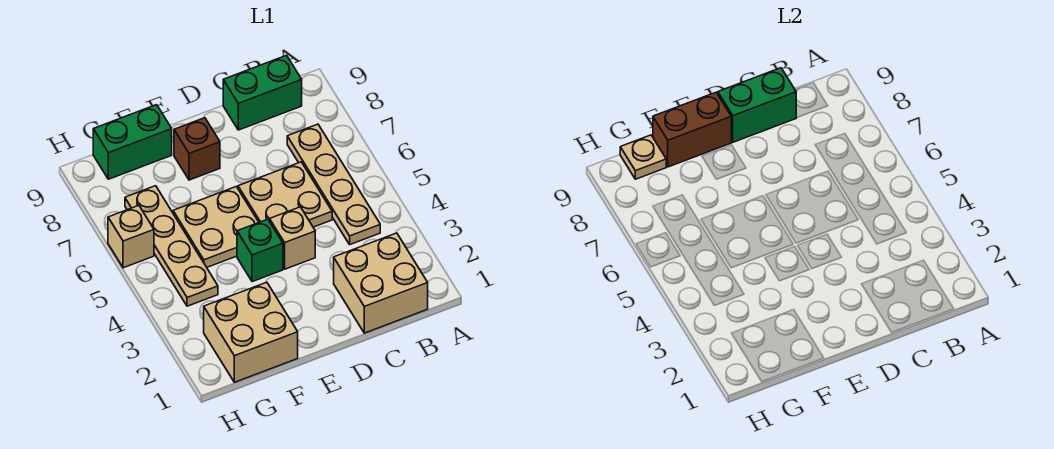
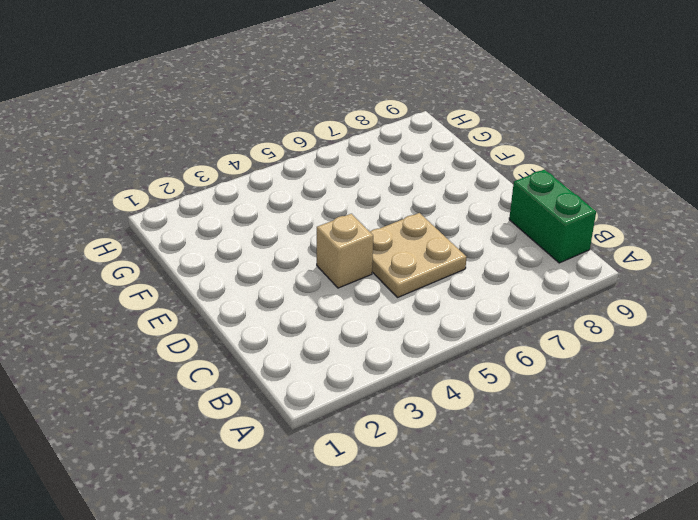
none -> tan brick B1:C2 level 1
none -> tan plate B4:B7 level 1
none -> green brick E4 level 1

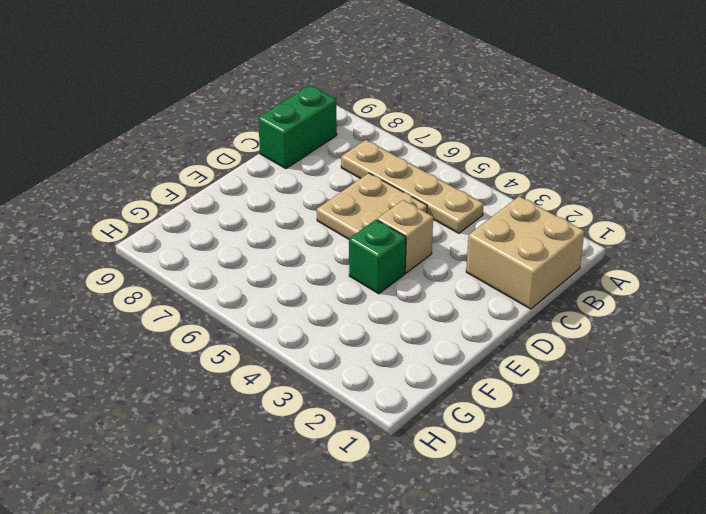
none -> tan plate E5:F6 level 1
none -> brown brick E8 level 1
none -> tan brick F1:G2 level 1

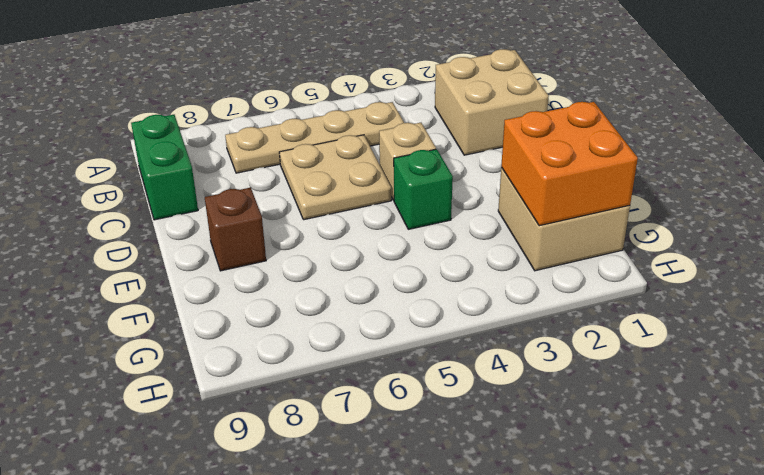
orange brick F1:G2 level 2 -> none
none -> tan plate E5:F6 level 1
none -> green brick F9:G9 level 1
none -> tan plate G4:G7 level 1

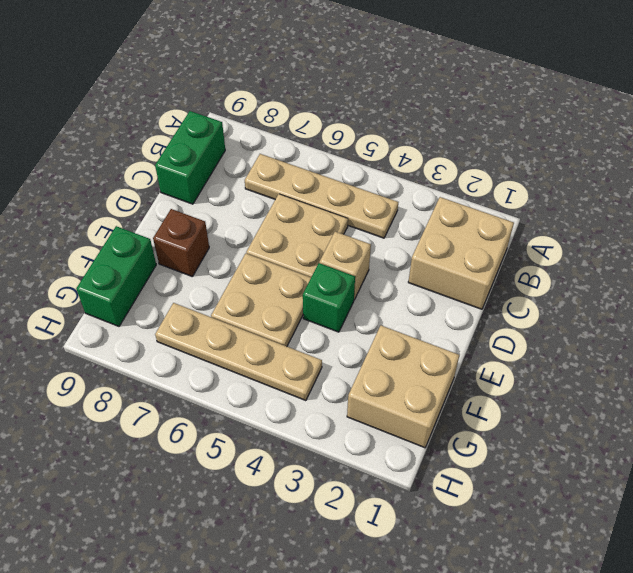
none -> tan brick H6 level 1
none -> green brick C9:D9 level 2
none -> brown brick E9:F9 level 2

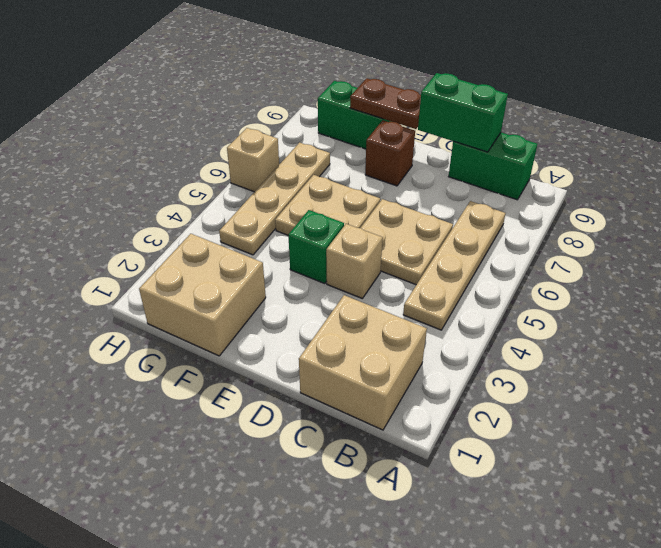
brown plate E9:F9 level 2 -> brown brick E9:F9 level 2
none -> tan plate G9 level 2

